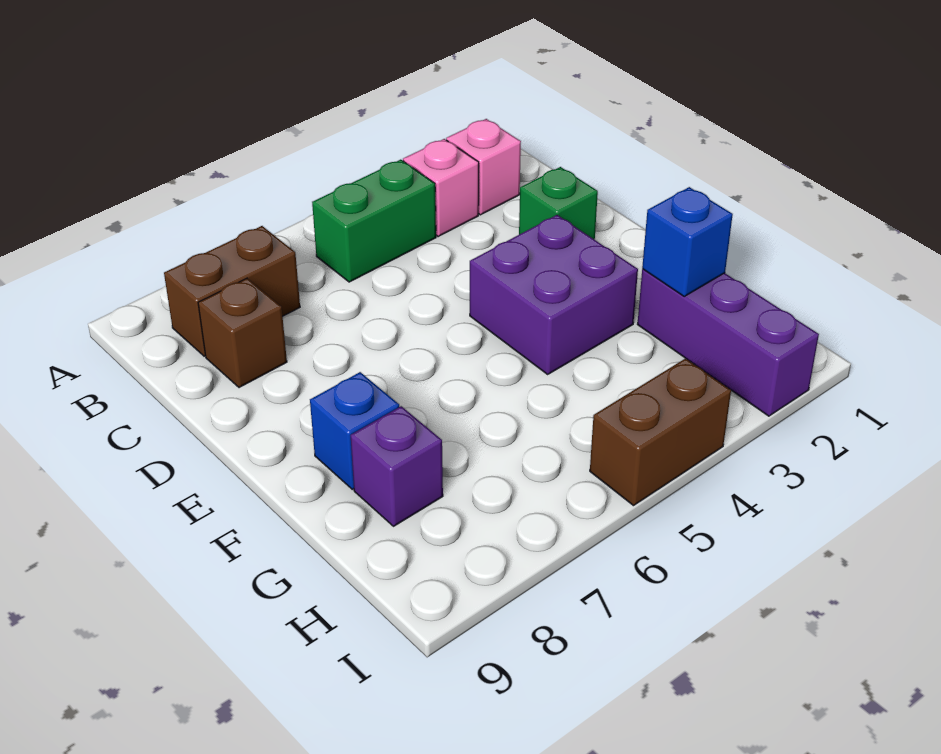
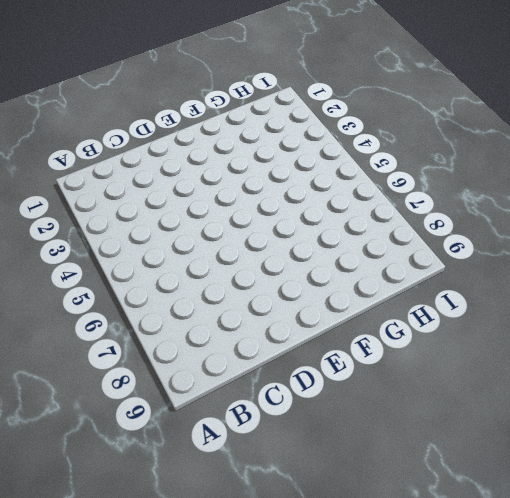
none -> pink brick B2 level 1
none -> pink brick B3 level 1
none -> green brick B4:B5 level 1

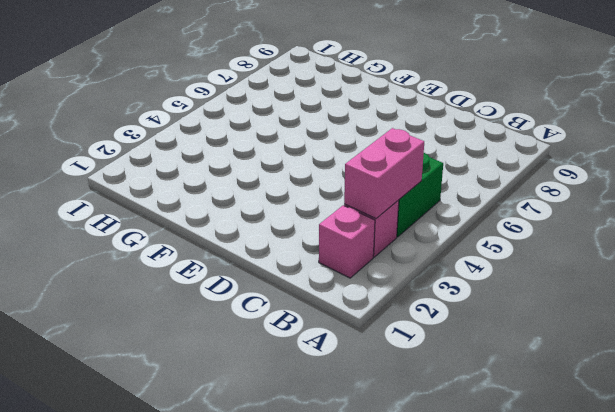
pink brick B3:B4 level 2 -> none
none -> brown brick B7:B8 level 1
none -> brown brick C8 level 1
none -> green brick D2 level 1

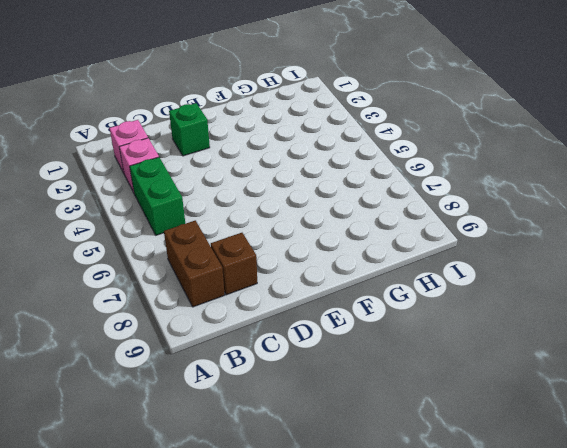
none -> purple brick E3:F4 level 1
none -> blue brick F8 level 1
none -> purple brick G2:I2 level 1

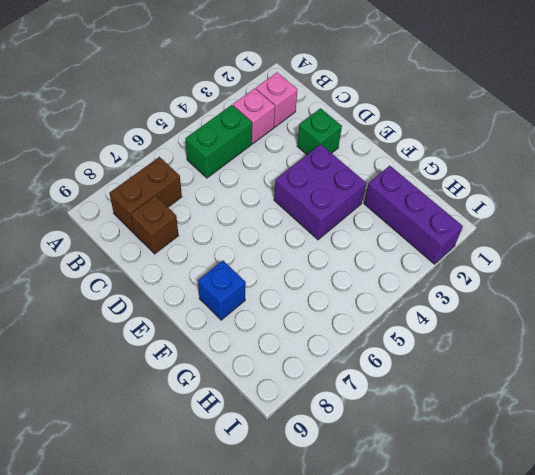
none -> purple brick G8 level 1
none -> brown brick I4:I5 level 1
none -> blue brick G2 level 2

